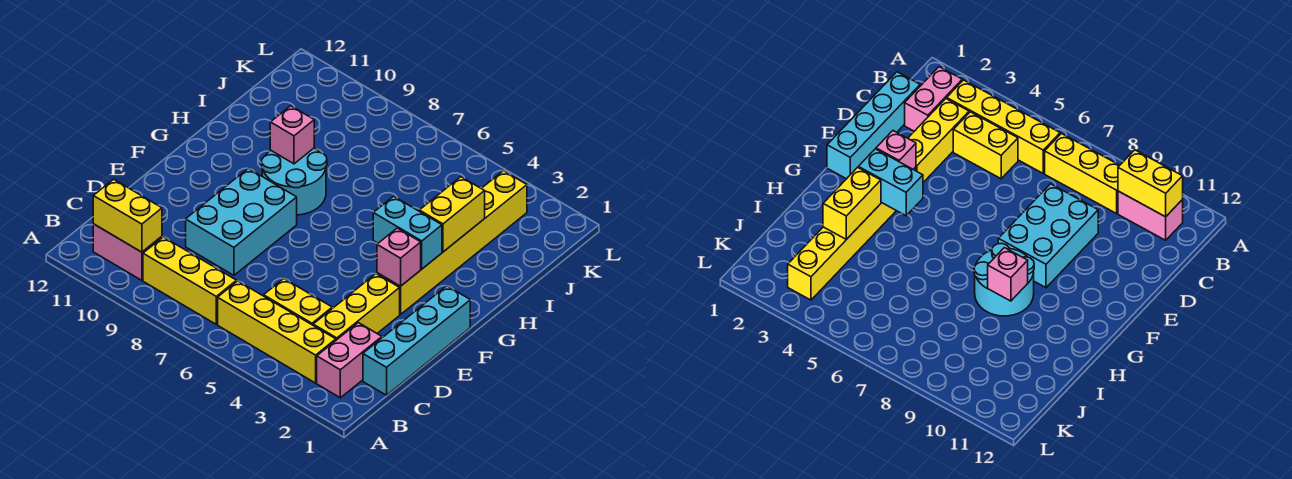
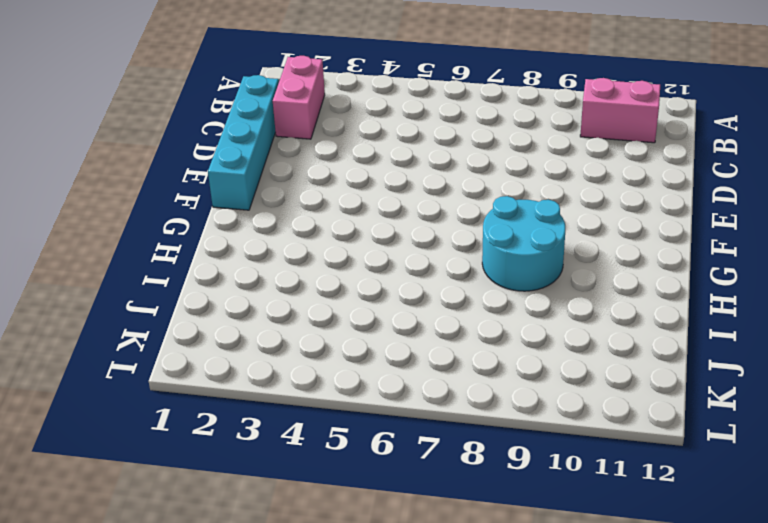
none -> yellow brick B3:B6 level 1
none -> yellow brick B7:B9 level 1
none -> yellow brick C3:E3 level 1

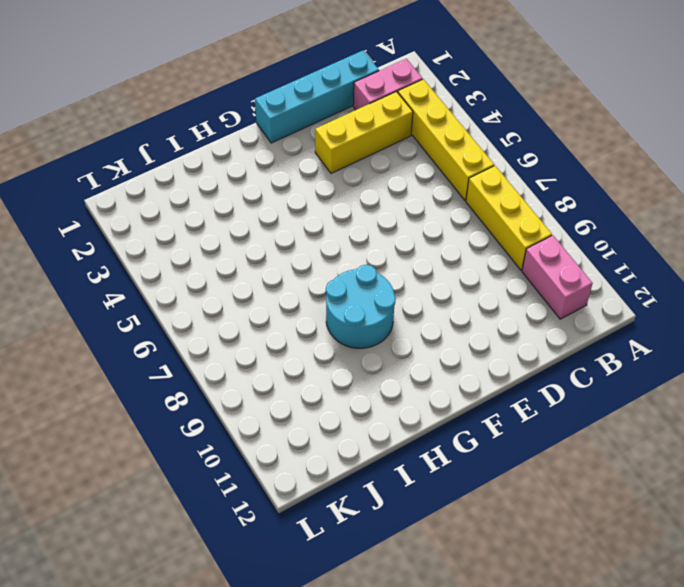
none -> yellow brick C4:C5 level 1
none -> cyan brick D8:F9 level 1
none -> yellow brick F3:K3 level 1

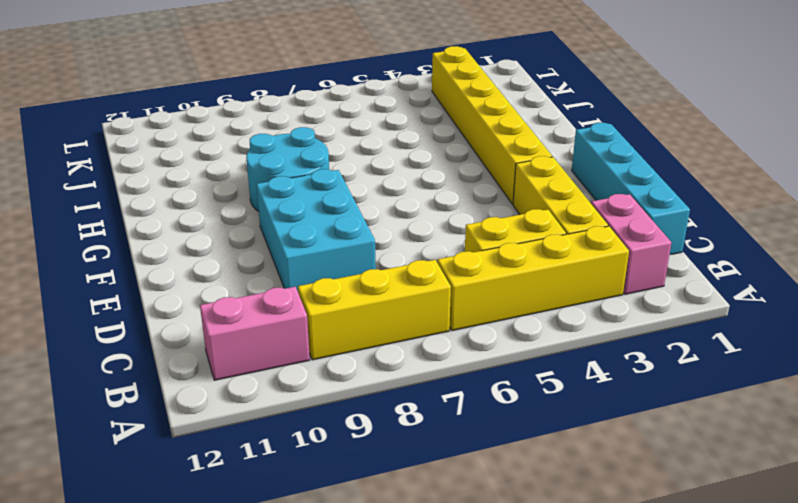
none -> yellow brick B10:B11 level 2
none -> pink brick F3 level 2
none -> cyan brick G3:G4 level 2

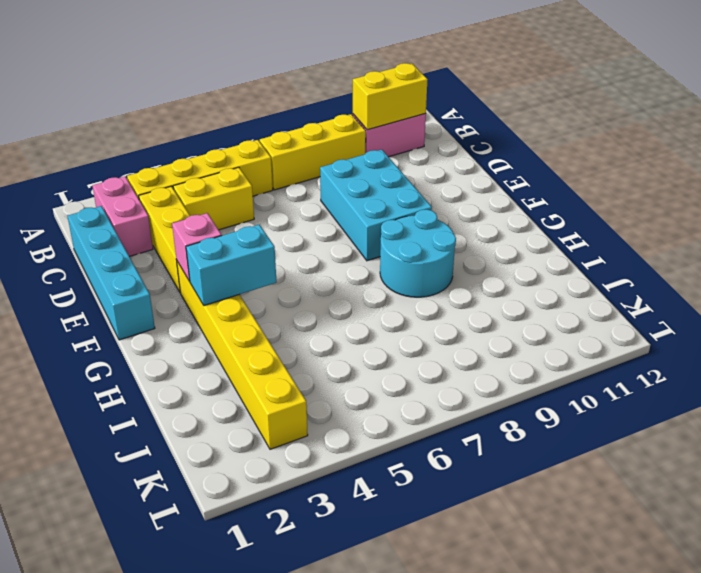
none -> yellow brick H3:I3 level 2
none -> pink brick H9 level 2

